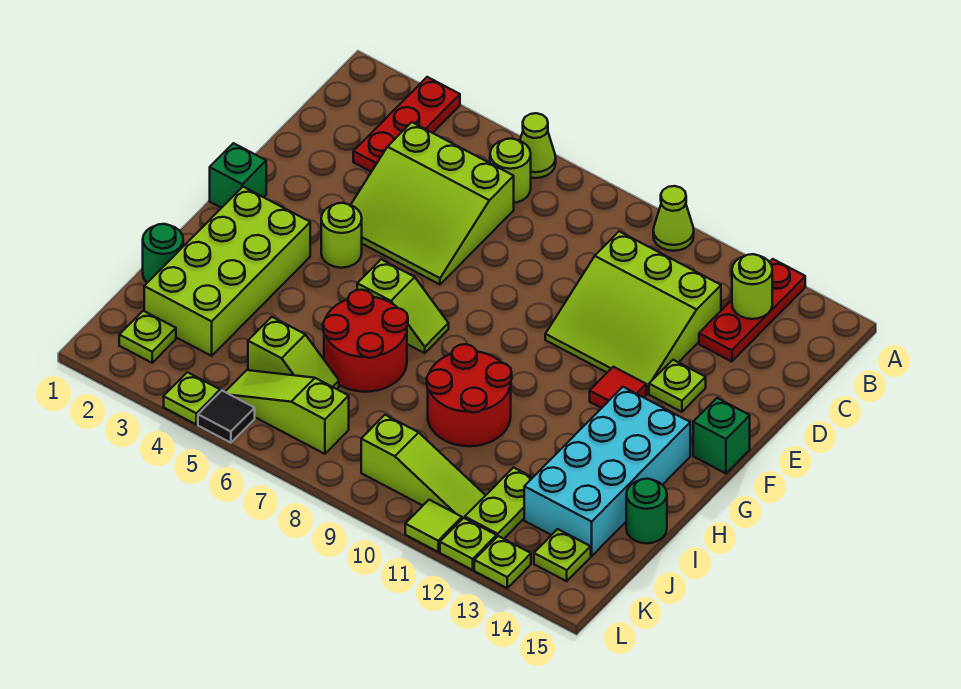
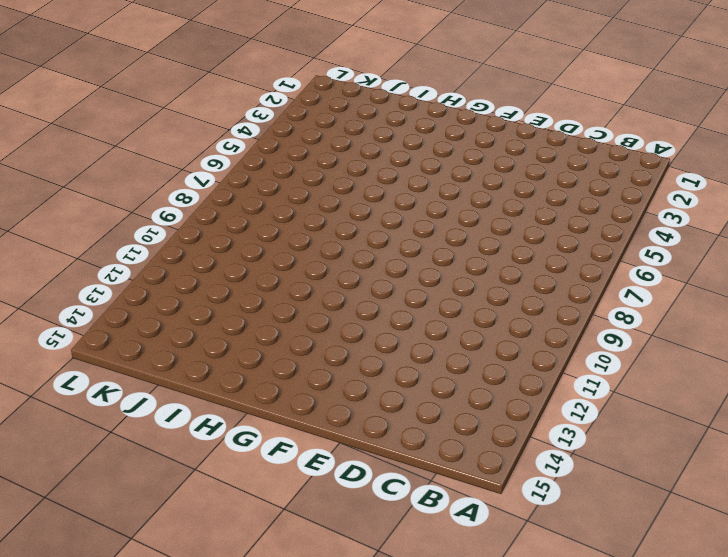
none -> red plate A3:C3 level 1
none -> lime cone A6 level 1
none -> lime cone A10 level 1
none -> red plate A13:C13 level 1

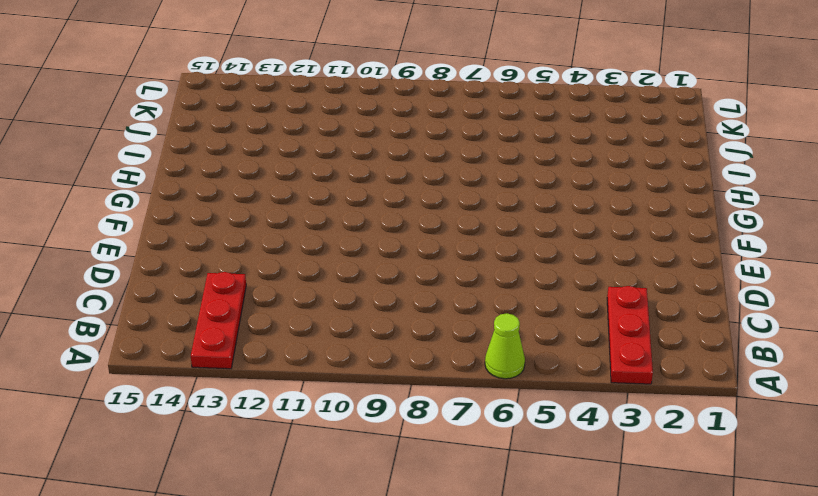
none -> lime cone A10 level 1
none -> lime round brick B6 level 1
none -> lime slope C4:E6 level 1 top C
none -> lime slope C10:E12 level 1 top C

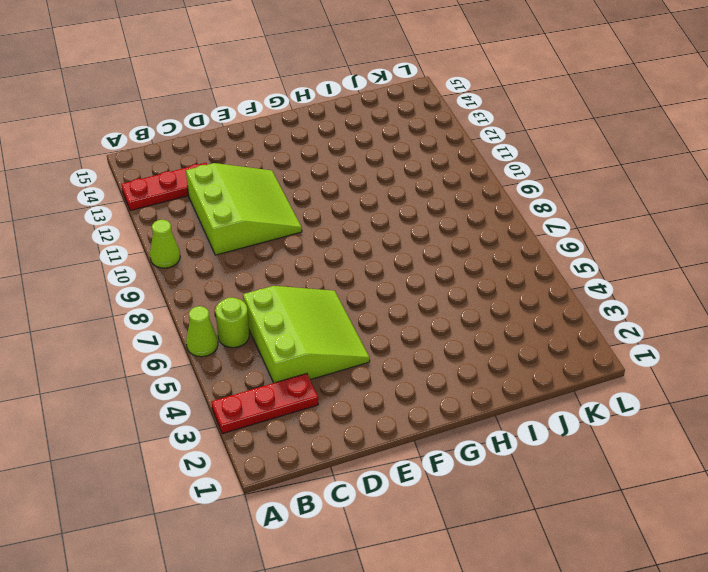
none -> lime plate E13 level 1
none -> green brick F1 level 1
none -> lime round brick F4 level 1
none -> red tile F12 level 1

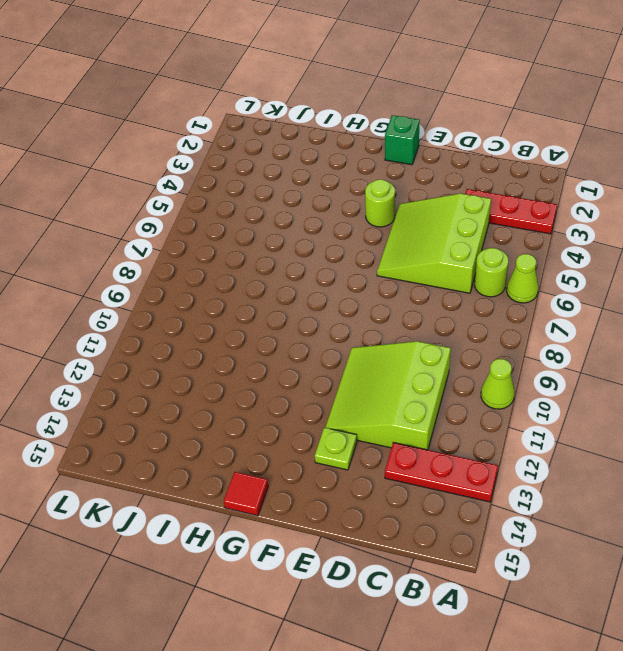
red tile G15 level 1 -> red tile F12 level 1
none -> green brick F15 level 1
none -> lime brick G2:J3 level 1
none -> lime slope G6:G7 level 1 top 6
none -> cyan brick G13:J14 level 1

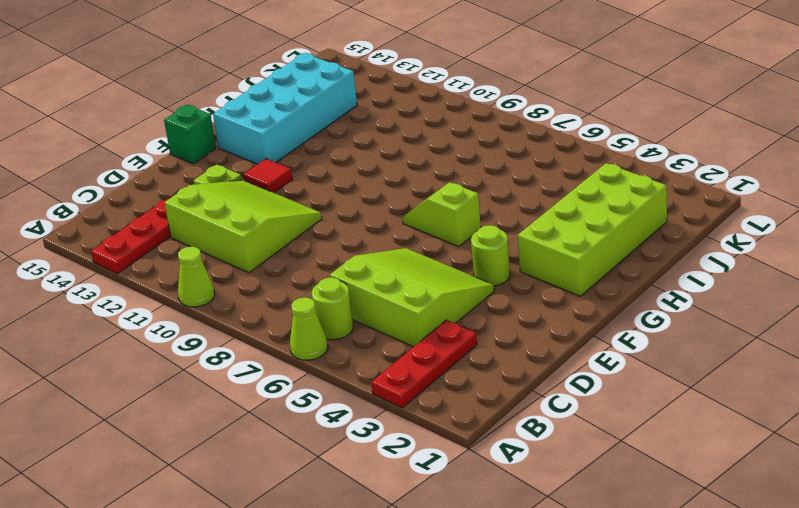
none -> green brick F1 level 1
none -> red round brick H6:I7 level 1
none -> red round brick H9:I10 level 1
none -> green round brick I1 level 1

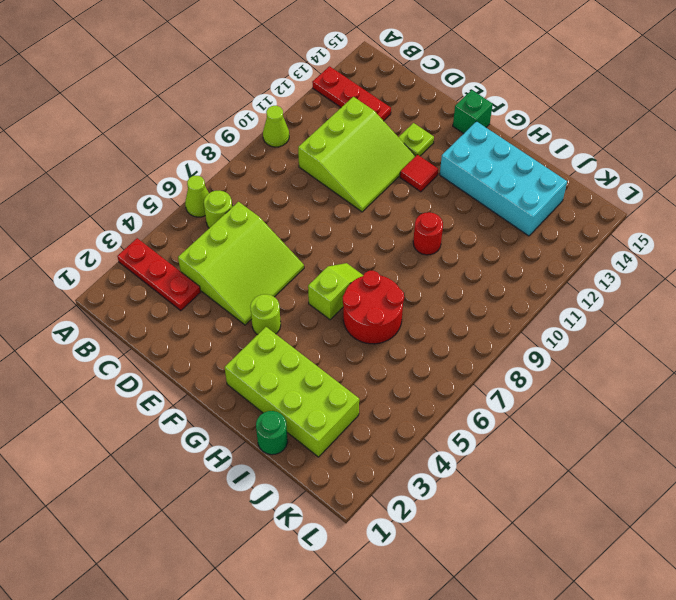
red round brick H10 level 1 -> red round brick H9:I10 level 1
none -> green brick F1 level 1
none -> green round brick I15 level 1
none -> lime slope J5:J6 level 1 top 5
none -> lime plate J12:K12 level 1

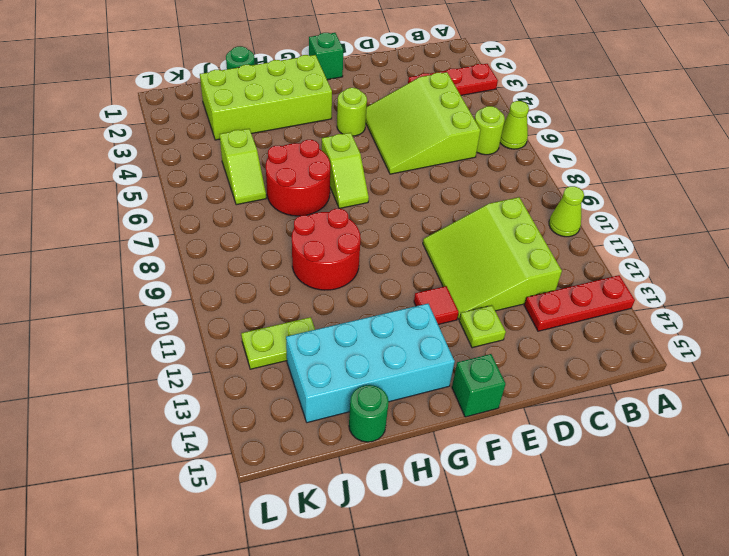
none -> lime plate K2 level 1
none -> lime slope K5:K7 level 1 top 7
none -> lime slope K9:K11 level 1 top 9
none -> lime plate K14 level 1

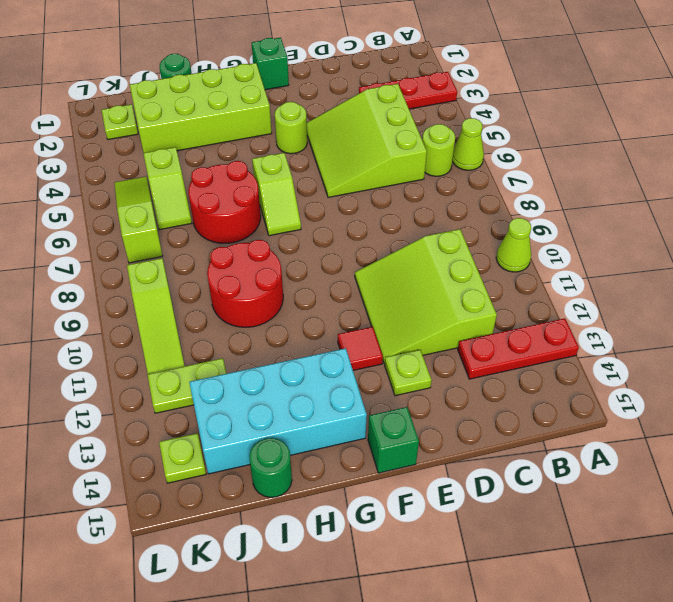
none -> lime plate L4 level 1
none -> black tile L5 level 1
none -> lime tile L11 level 1
none -> lime plate L12 level 1

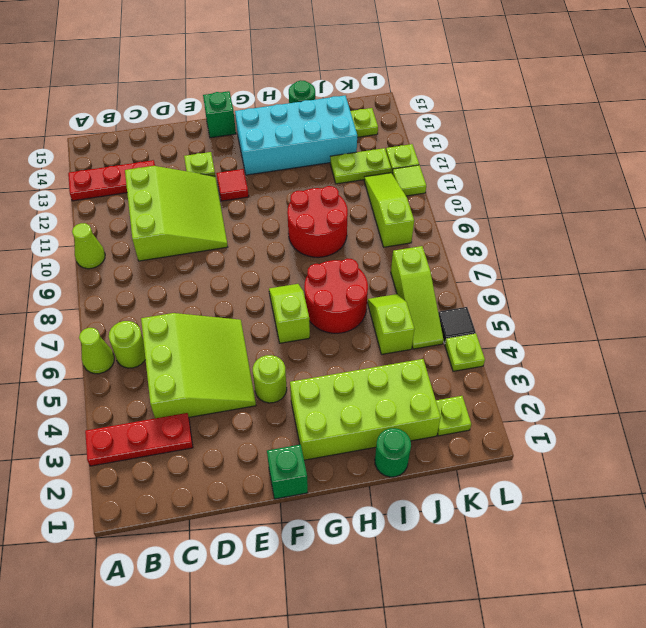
none -> lime plate L13 level 1
none -> lime round brick B13 level 2

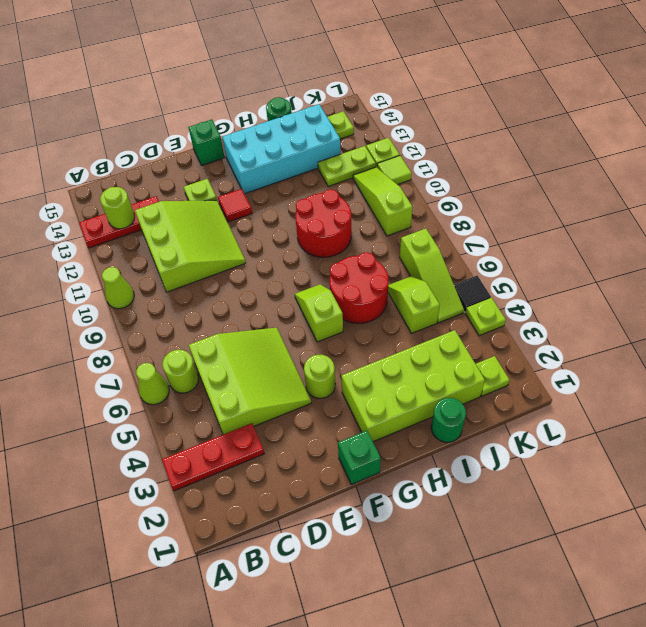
none -> lime plate L13 level 1

